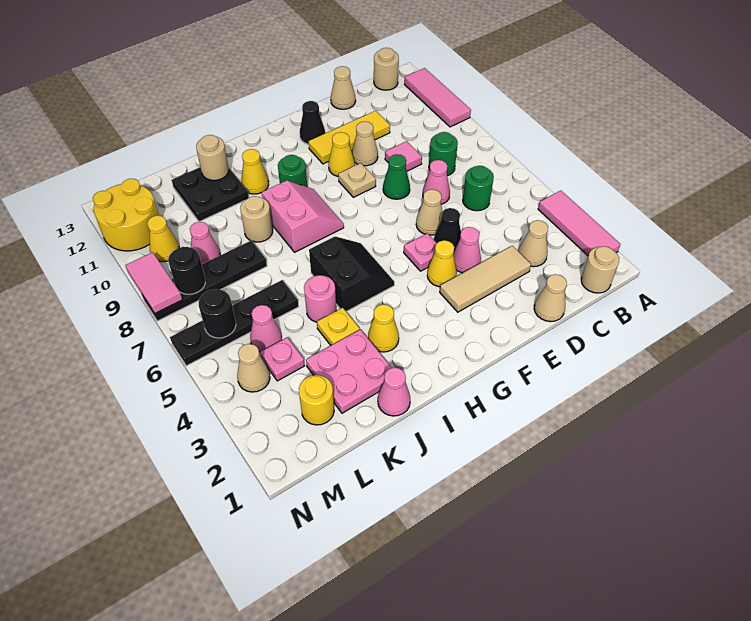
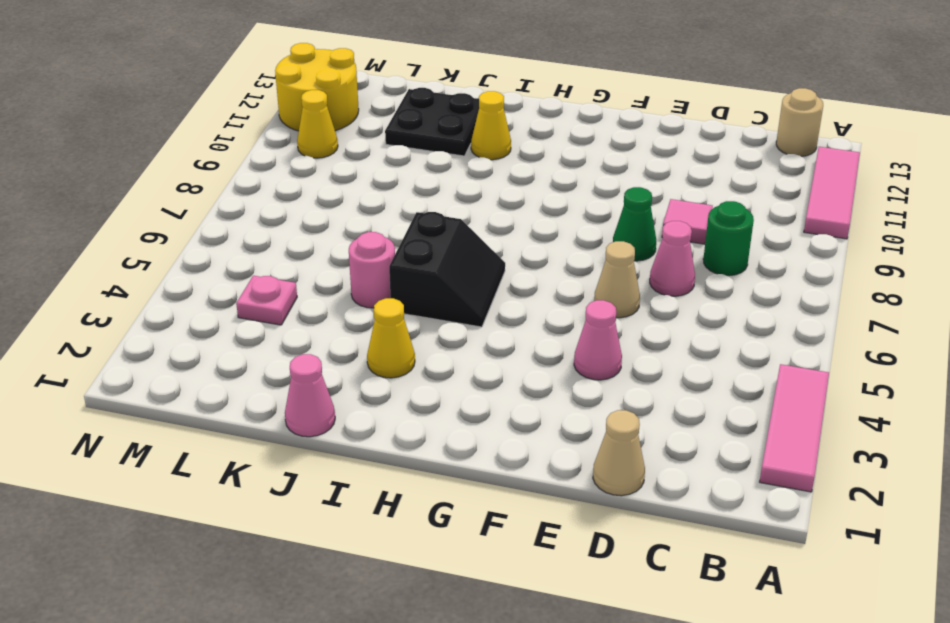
none -> tan round brick B1 level 1
none -> tan cone C3 level 1
none -> green round brick C6 level 1
none -> tan tile D3:F3 level 1

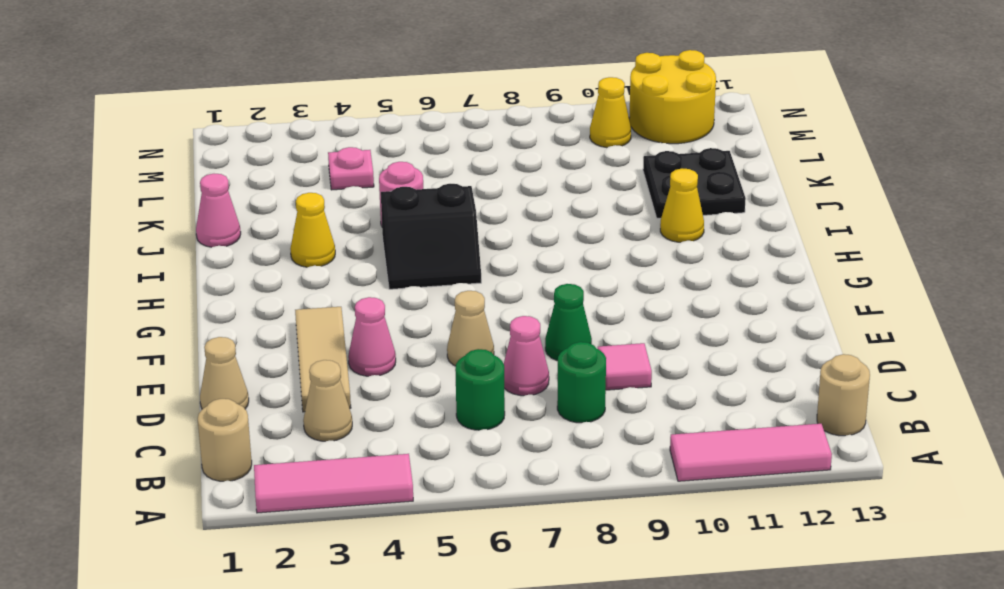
none -> yellow tile D11:F11 level 1
none -> tan cone D13 level 1
none -> black cone E5 level 1
none -> tan cone E10 level 1

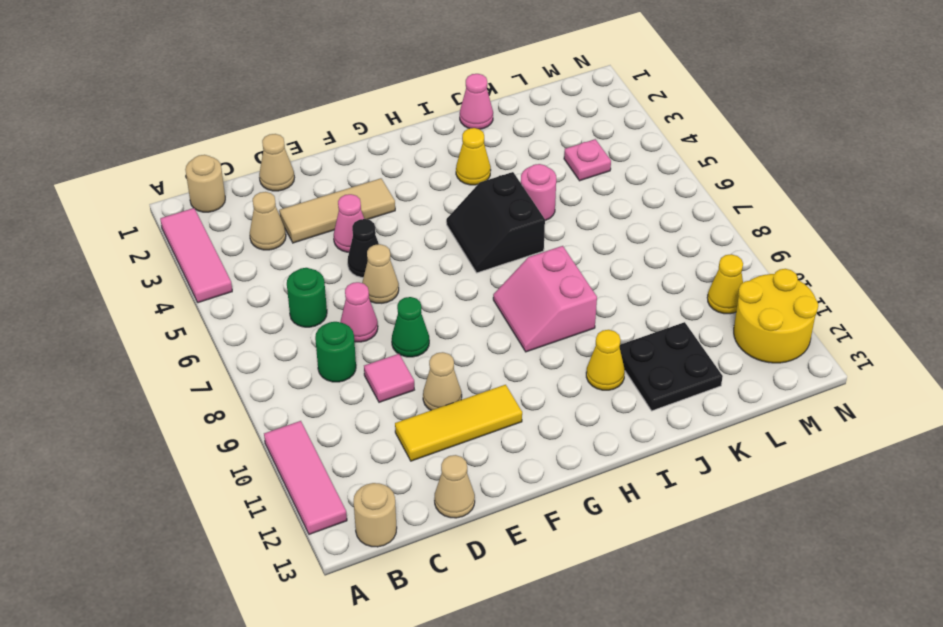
none -> yellow cone F4 level 1
none -> pink plate F5 level 1
none -> tan plate F9 level 1
none -> yellow cone F10 level 1

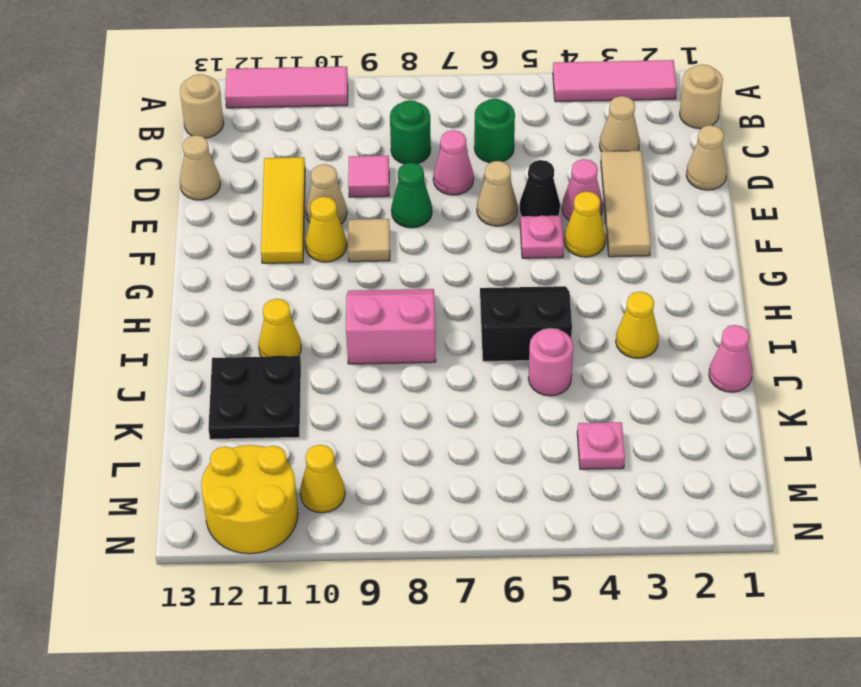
tan tile F9 level 1 -> tan plate F9 level 1
none -> black cone F12 level 1
none -> green round brick H10 level 1
none -> pink plate J2:K3 level 1
none -> yellow plate J4 level 1

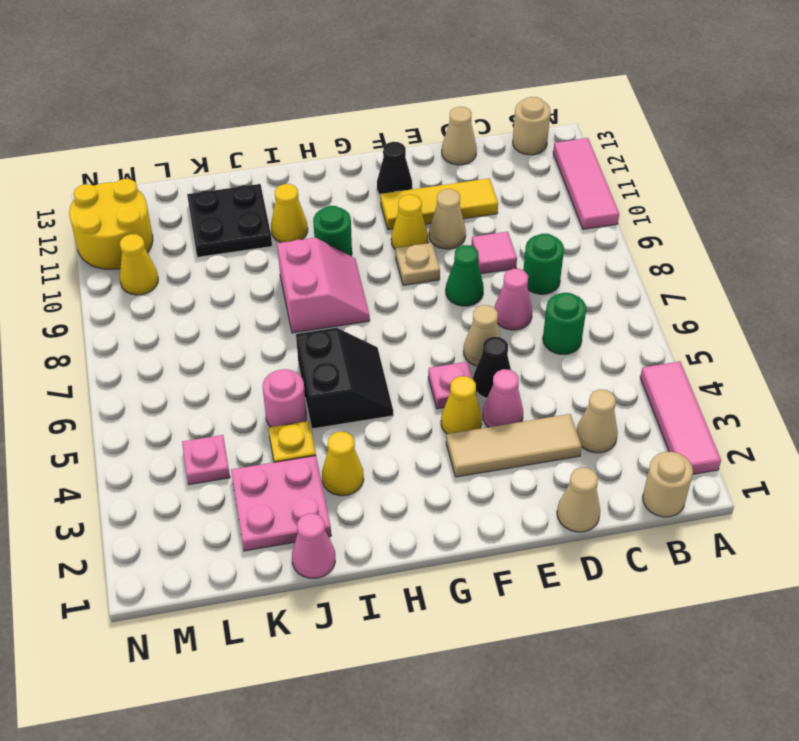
none -> tan round brick J9 level 1
none -> black plate K6:N6 level 1
none -> black plate K8:N8 level 1
none -> yellow round brick L2 level 1

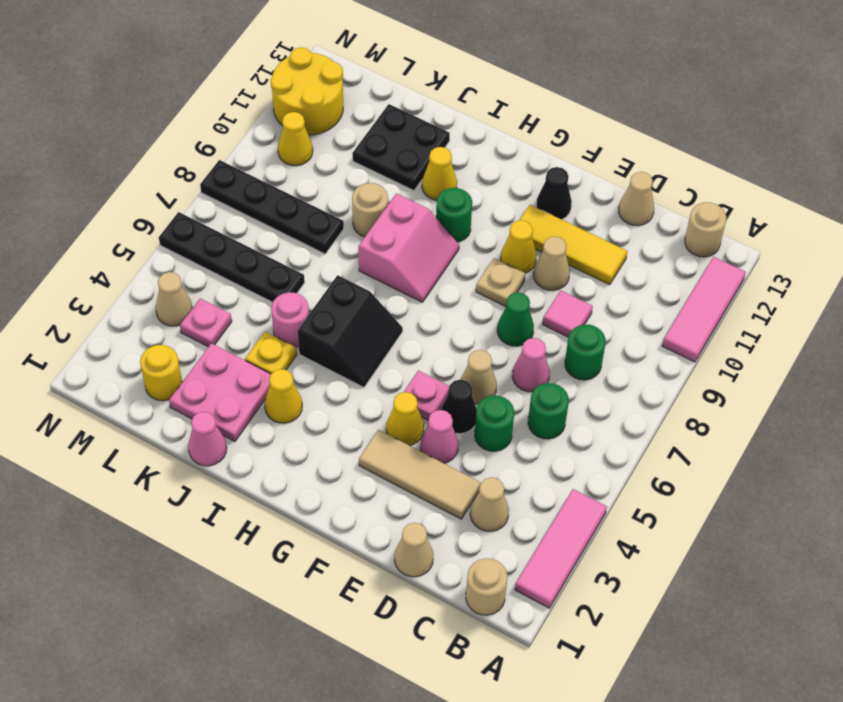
green round brick D5 level 1 -> none
none -> pink cone L5 level 1
none -> pink cone L9 level 1
none -> tan round brick J12 level 2
none -> black round brick M6 level 2

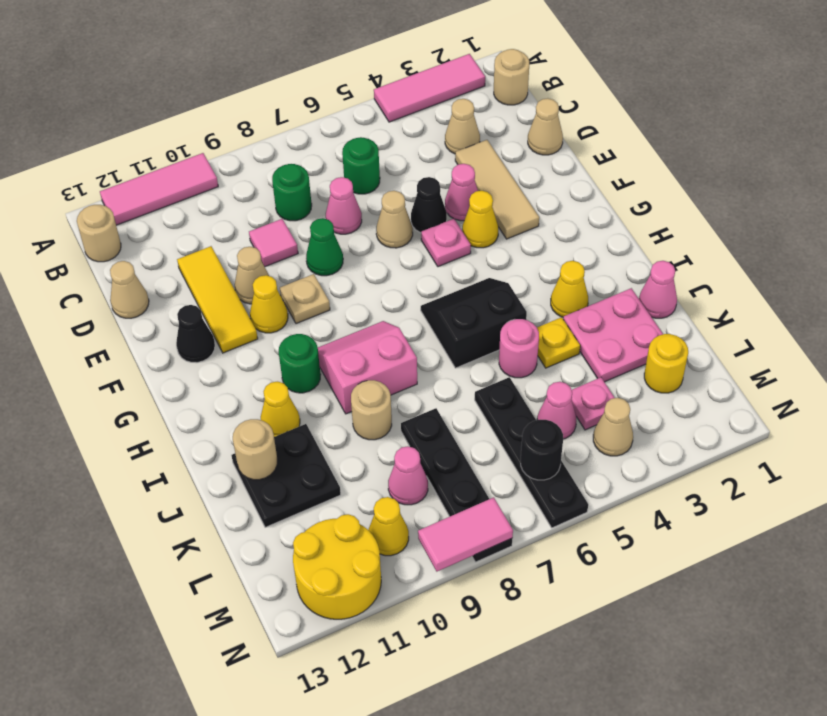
none -> black round brick M8 level 2

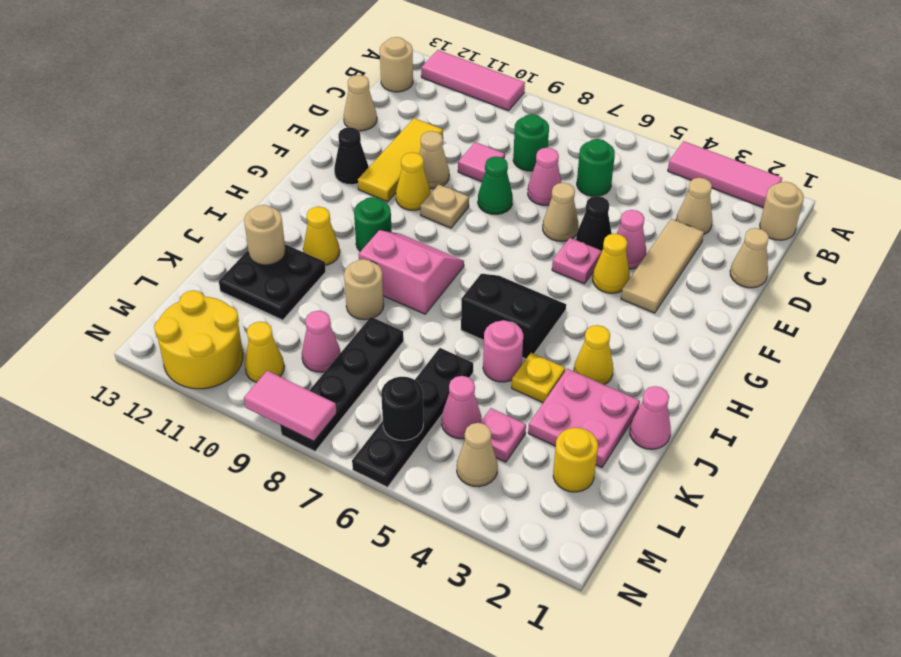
none -> black round brick M8 level 2

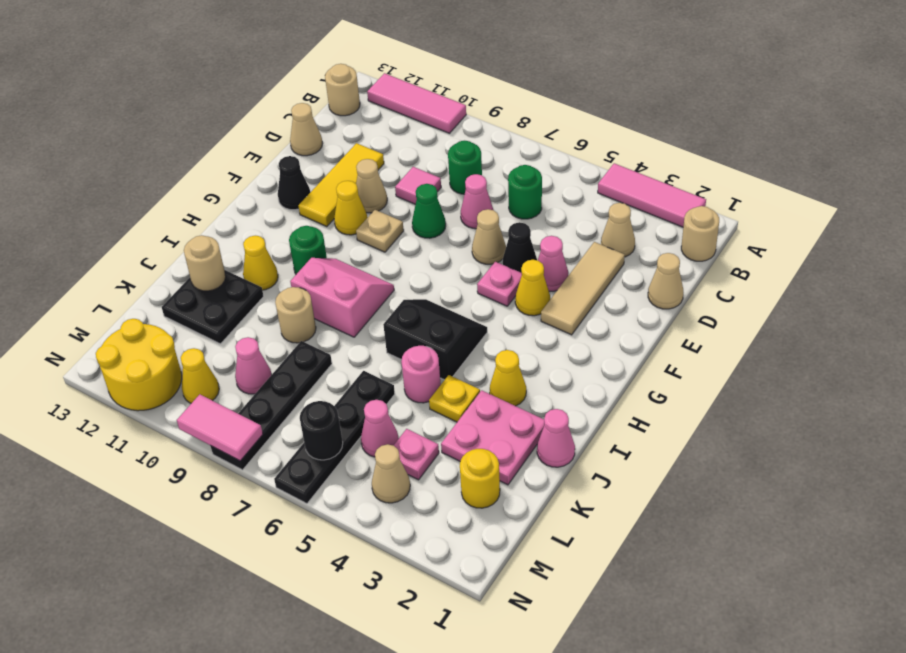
none -> black round brick M8 level 2

